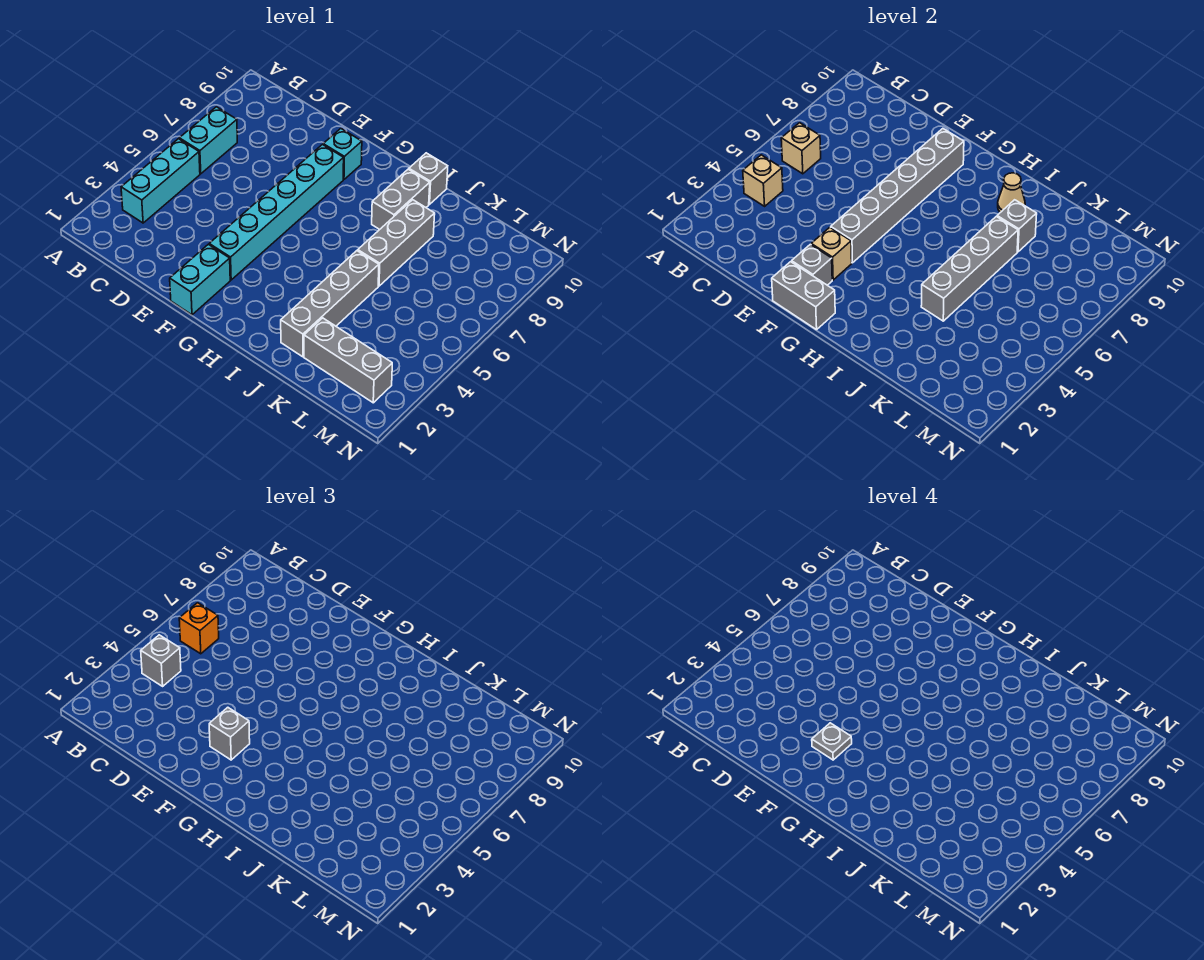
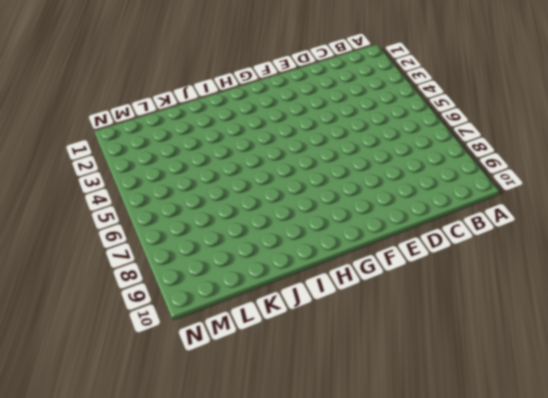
none -> cyan brick B3:B5 level 1
none -> cyan brick B6:B7 level 1
none -> cyan brick F1:F2 level 1

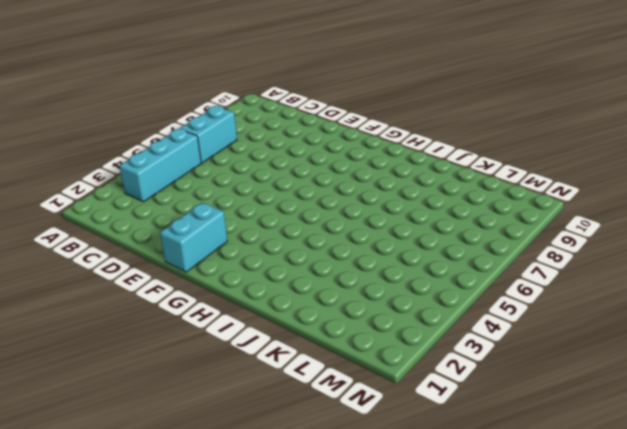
none -> cyan brick F3:F8 level 1
none -> cyan brick F9 level 1
none -> grey brick I8:I9 level 1

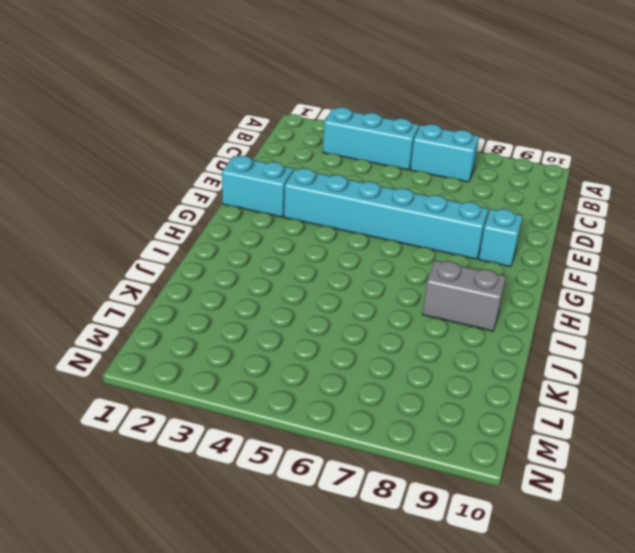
none -> grey brick I10 level 1
none -> grey brick J2:J5 level 1
none -> grey brick J6:J8 level 1

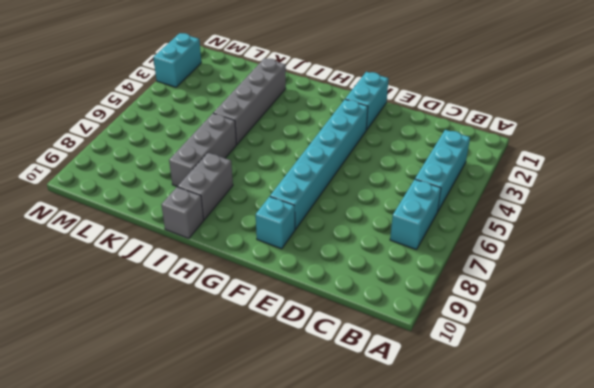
cyan brick N2:N3 level 1 -> none
none -> grey brick K2:M2 level 1
none -> tan brick B4 level 2
none -> tan brick B6 level 2

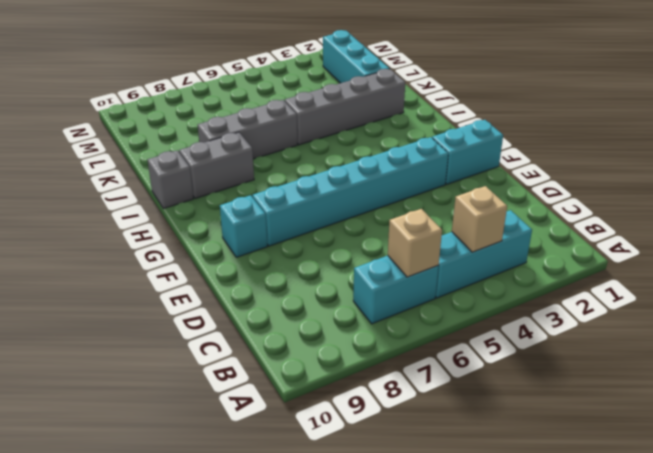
cyan brick K2:M2 level 1 -> grey brick K2:M2 level 1
none -> grey brick F1:G1 level 2
none -> grey brick F2 level 2
none -> tan brick F3 level 2

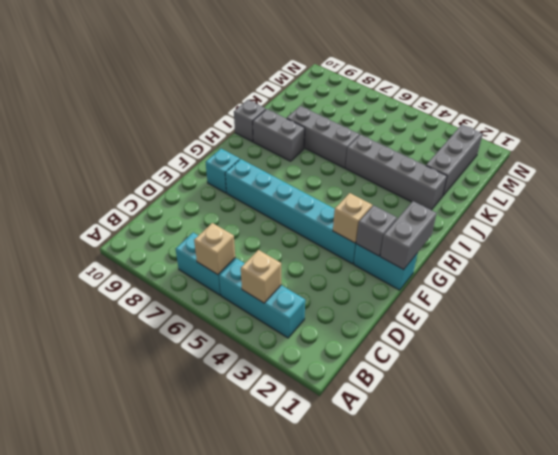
none -> grey brick F4:F9 level 2
none -> tan cone I9 level 2
none -> grey brick J4:J7 level 2

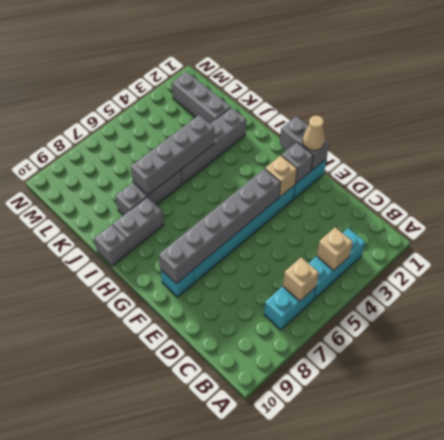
tan cone F1 level 3 -> tan cone I9 level 2
none -> grey brick J8 level 2
none -> grey brick B4 level 3
none -> orange brick B6 level 3

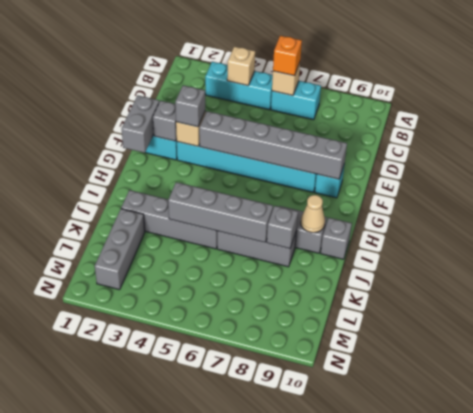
none -> grey brick B4 level 3
none -> grey plate F3 level 4

